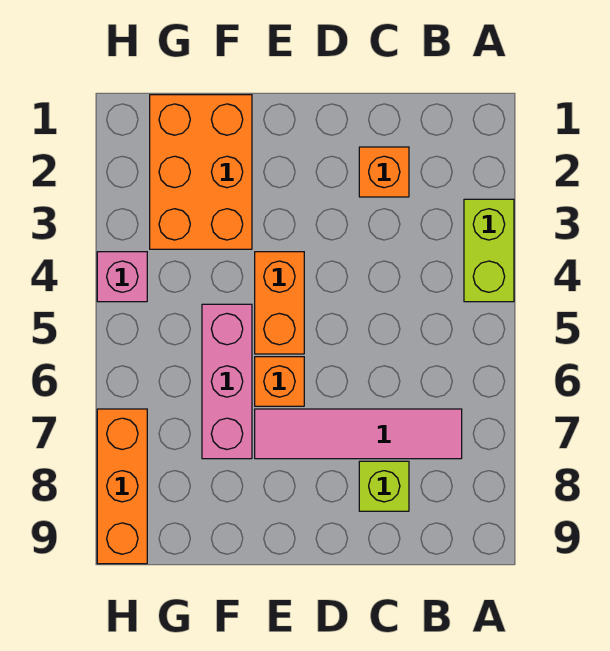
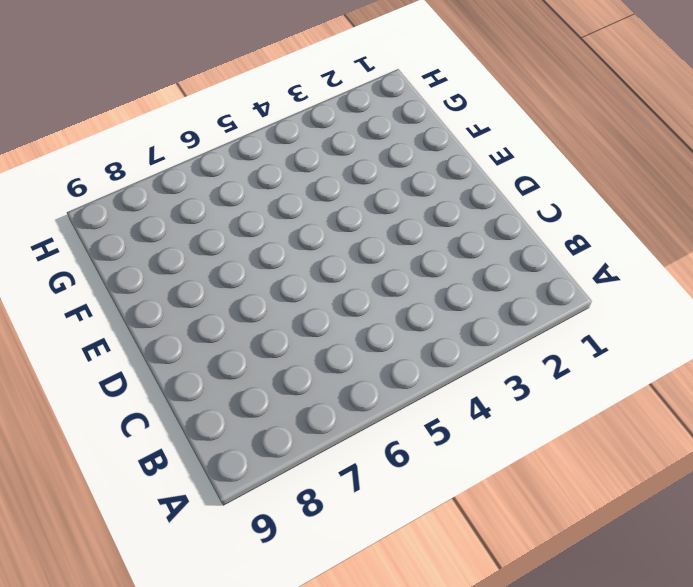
none -> lime brick A3:A4 level 1
none -> pink tile B7:E7 level 1

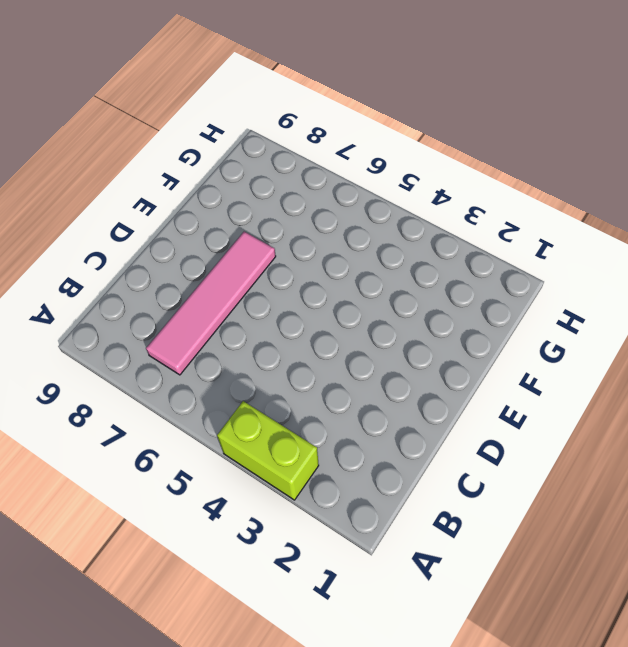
none -> orange brick C2 level 1
none -> lime brick C8 level 1

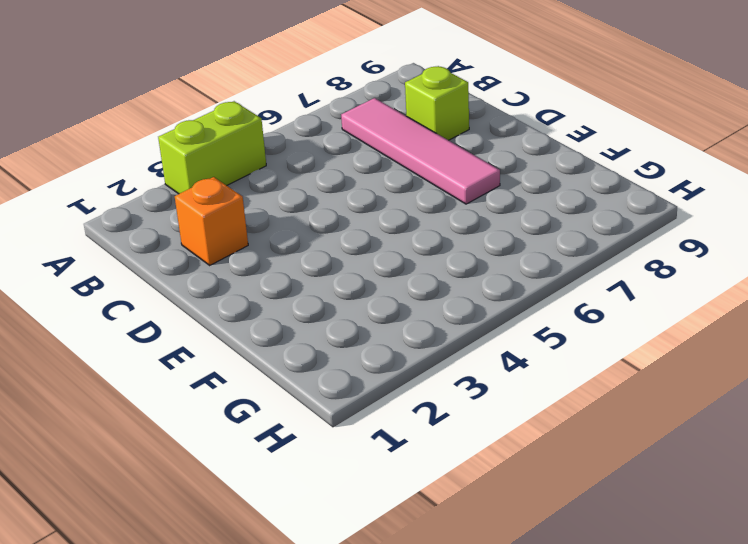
none -> orange brick E4:E5 level 1
none -> orange brick E6 level 1

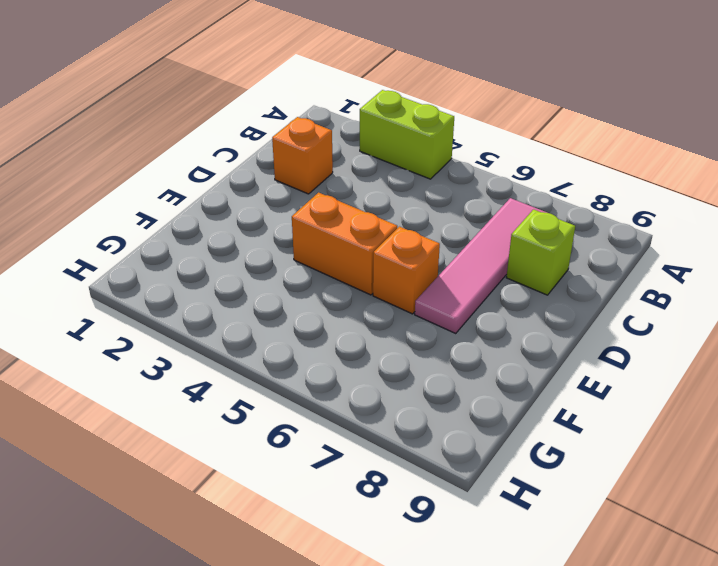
none -> orange brick F1:G3 level 1
none -> pink brick F5:F7 level 1

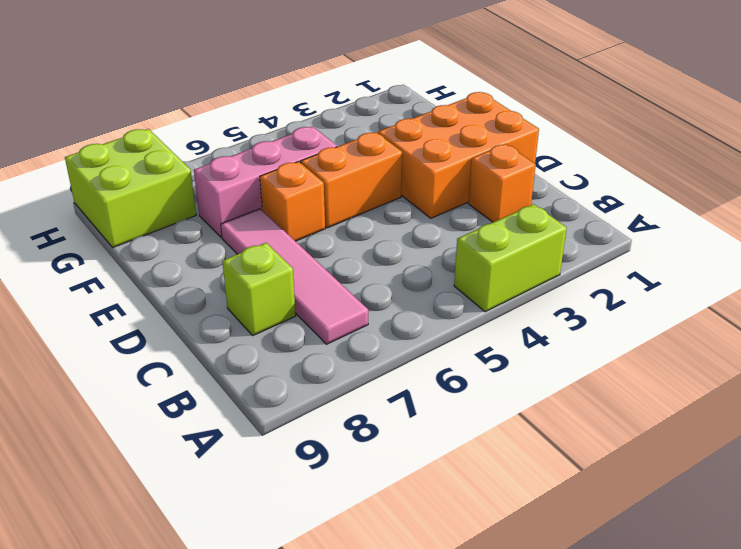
orange brick D1:E3 level 1 -> orange brick F1:G3 level 1
lime brick G8:H9 level 1 -> orange brick H7:H9 level 1
none -> pink brick H4 level 1

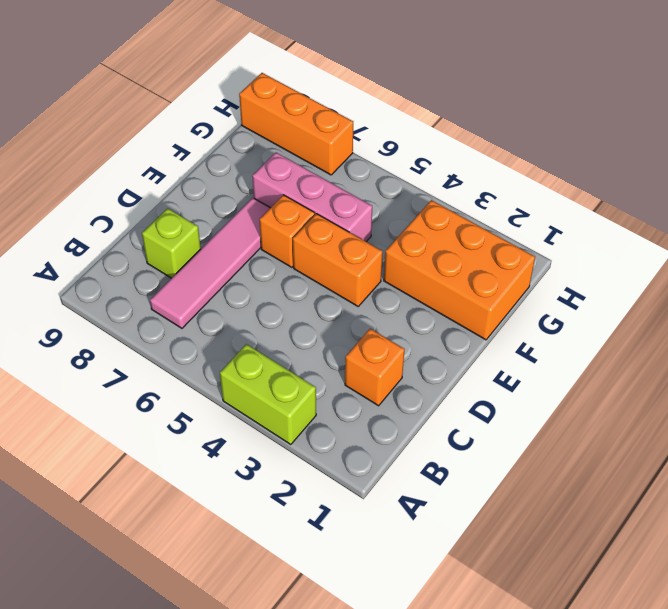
none -> pink brick H4 level 1

